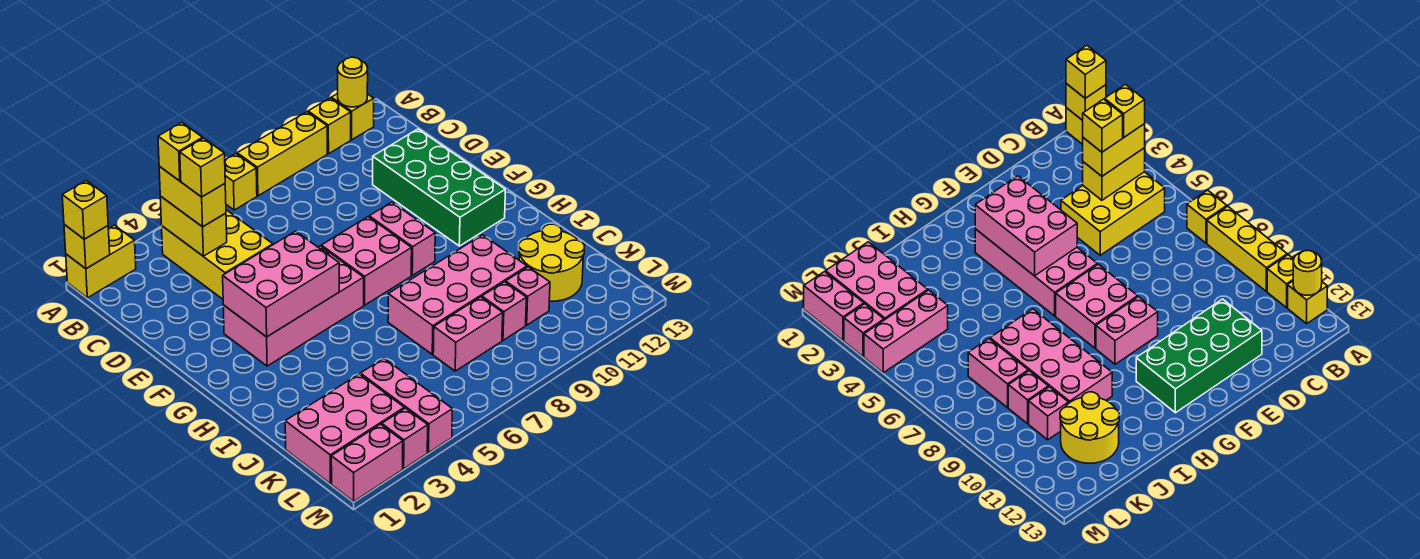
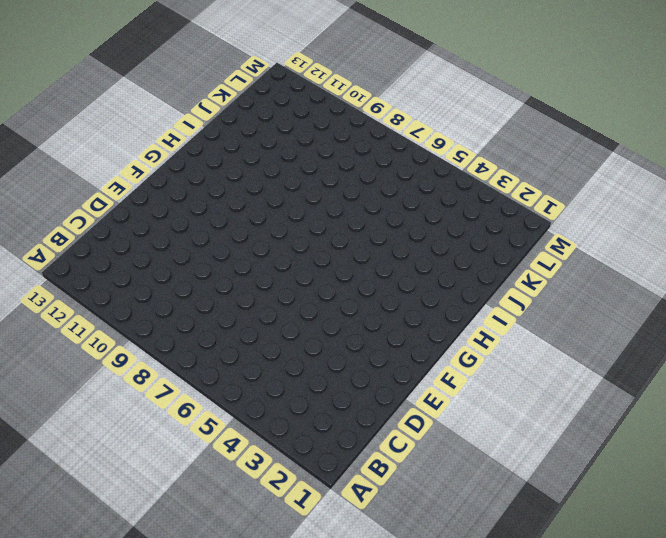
none -> yellow brick A1:A2 level 1
none -> yellow brick A7 level 1
none -> yellow brick A8:A10 level 1

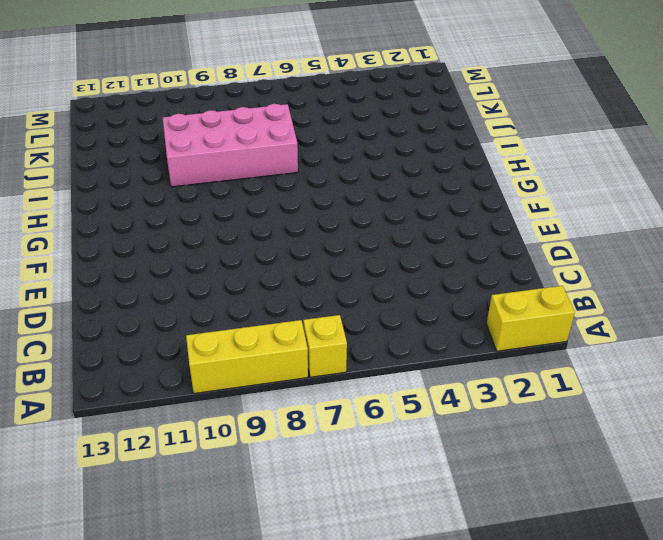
none -> yellow brick A11 level 1
none -> yellow brick A12 level 1
none -> yellow brick B4:D5 level 1

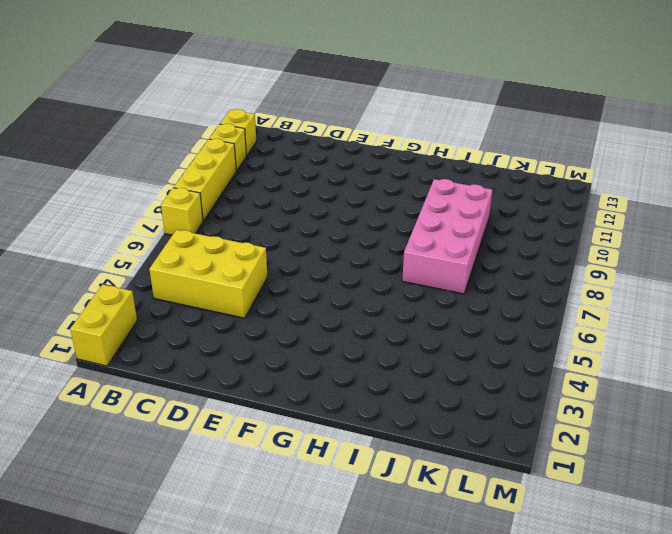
none -> green brick D11:G12 level 1
none -> pink brick F3:G6 level 1
none -> pink brick F7:G8 level 1

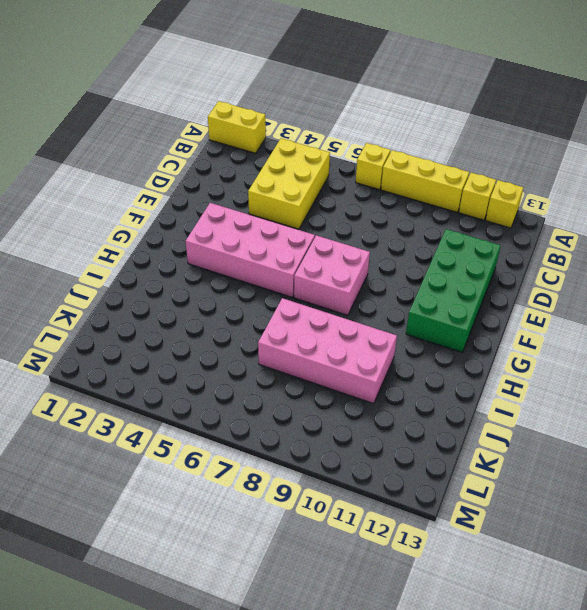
none -> pink brick F9:G9 level 1
none -> yellow round brick J11:K12 level 1
none -> pink brick K1:L3 level 1

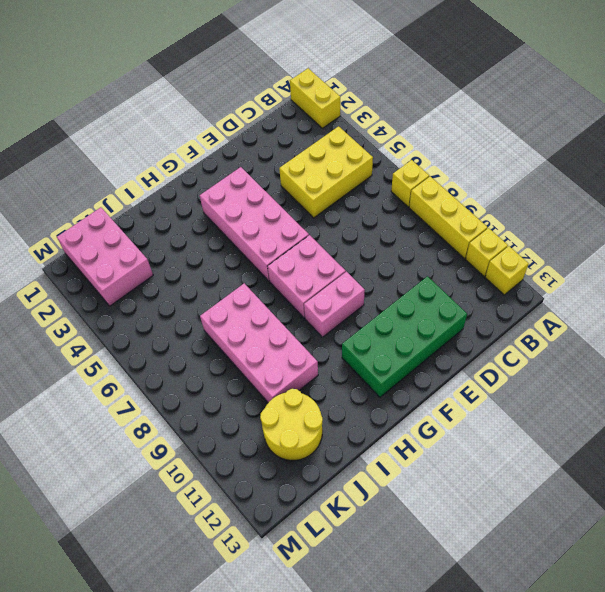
none -> pink brick K4:M4 level 1
none -> pink brick K7:K8 level 1
none -> pink brick K9 level 1

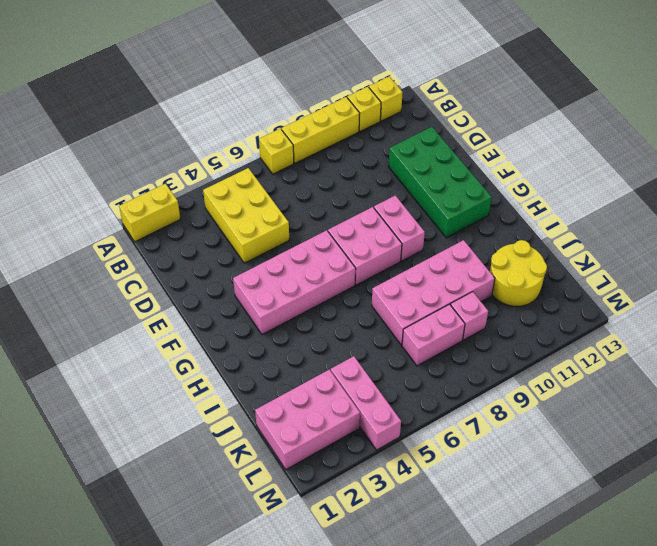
none -> pink brick K10 level 1
none -> pink brick M1:M2 level 1
none -> pink brick M3 level 1

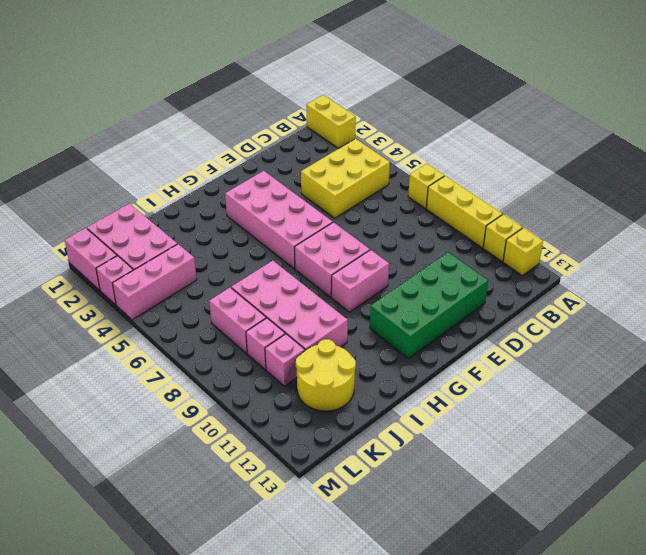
none -> yellow brick A1 level 2
none -> yellow round brick A12 level 2
none -> yellow brick B4:C4 level 2

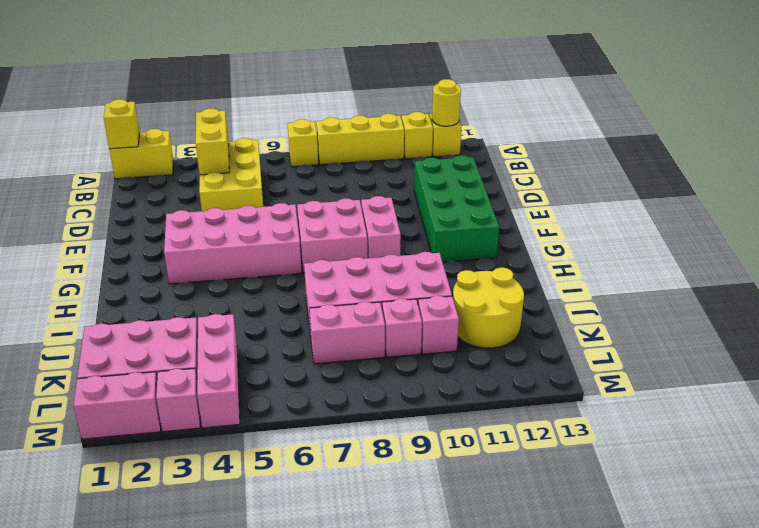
none -> pink brick F3:G5 level 2
none -> yellow brick A1 level 3
none -> yellow brick B4:C4 level 3

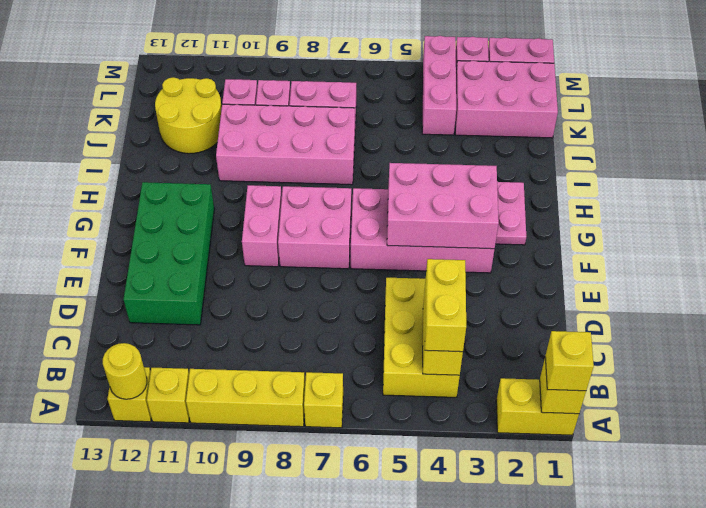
pink plate G2:H2 level 1 -> none
none -> yellow brick B4 level 4
none -> yellow brick C4 level 4

